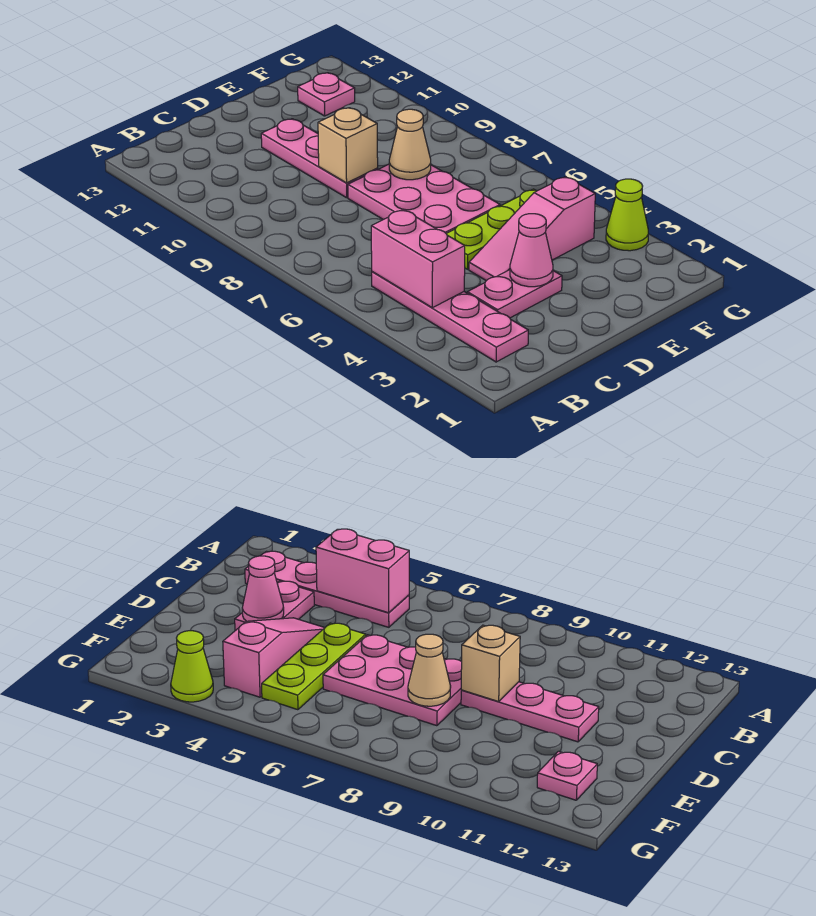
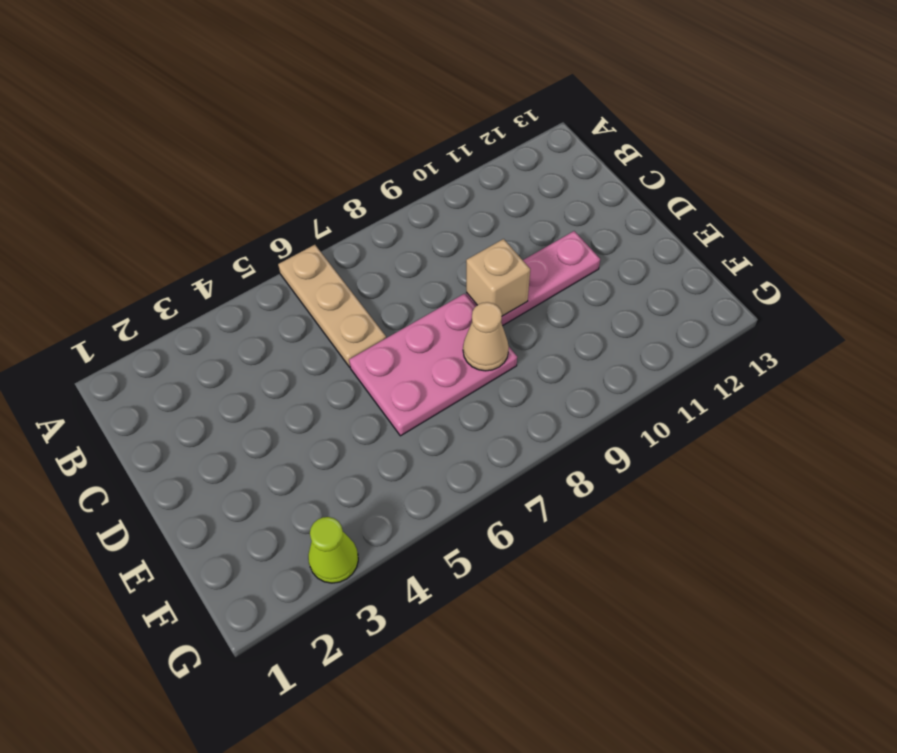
tan plate A6:C6 level 1 -> none
none -> pink plate B2:B5 level 1
none -> pink plate C3:D3 level 1
none -> pink slope D4:F4 level 1 top F

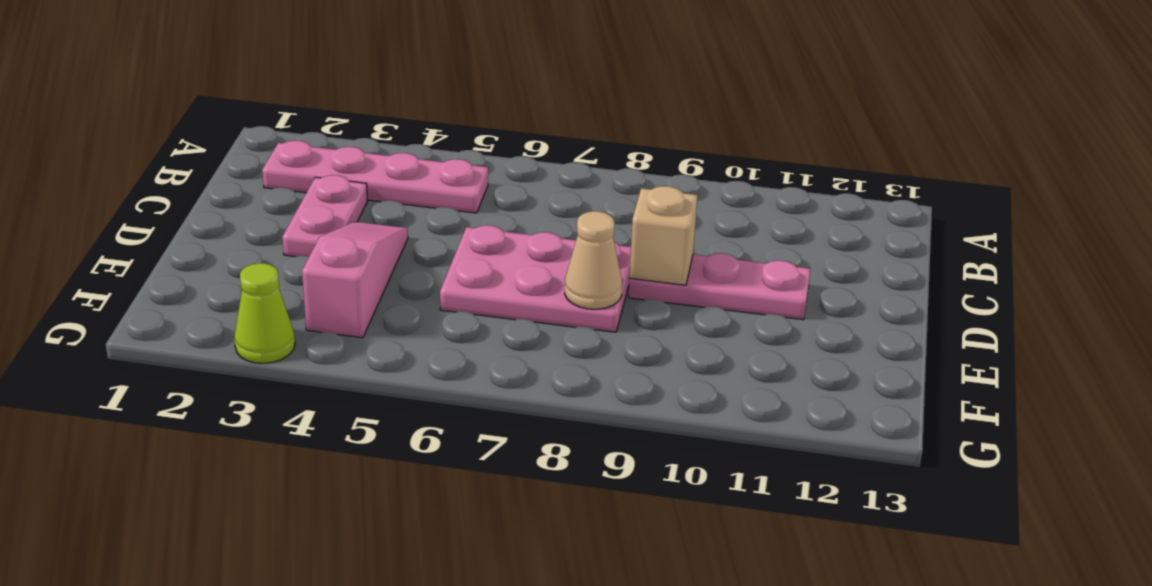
none -> lime plate D5:F5 level 1
none -> pink plate F12 level 1
none -> pink brick B4:B5 level 2

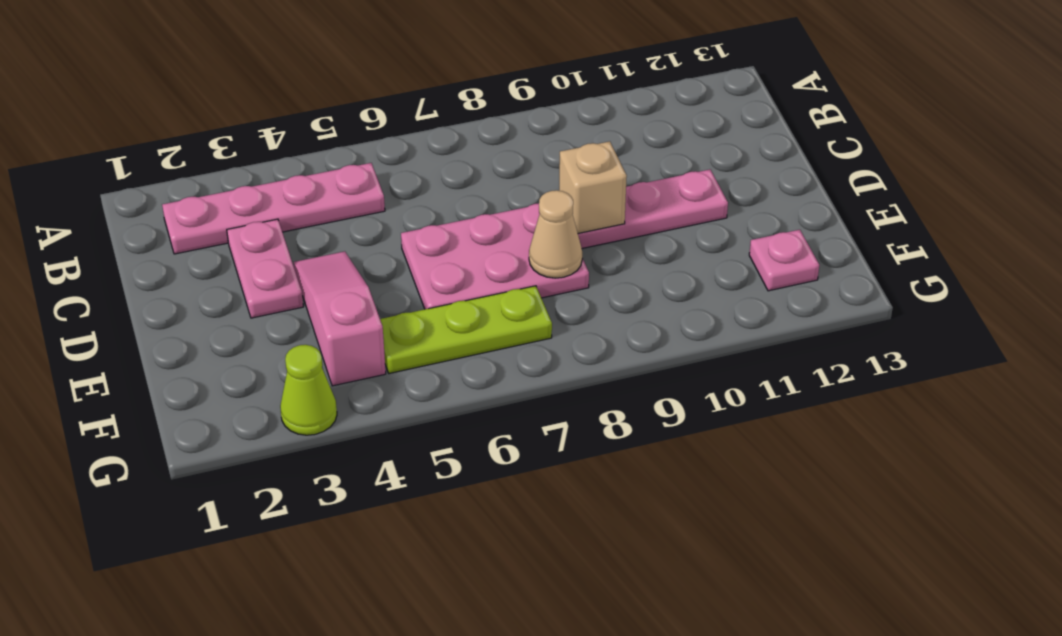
lime plate F5:F7 level 1 -> lime plate D5:F5 level 1
none -> pink brick B4:B5 level 2
none -> pink cone D3 level 2

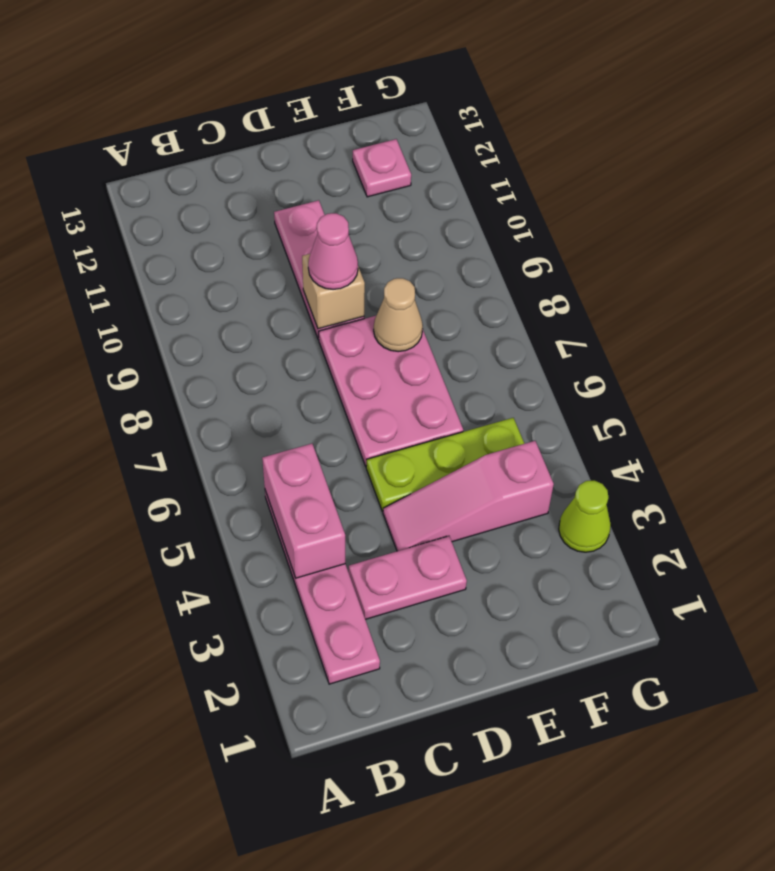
pink cone D9 level 3 -> pink cone D3 level 2

